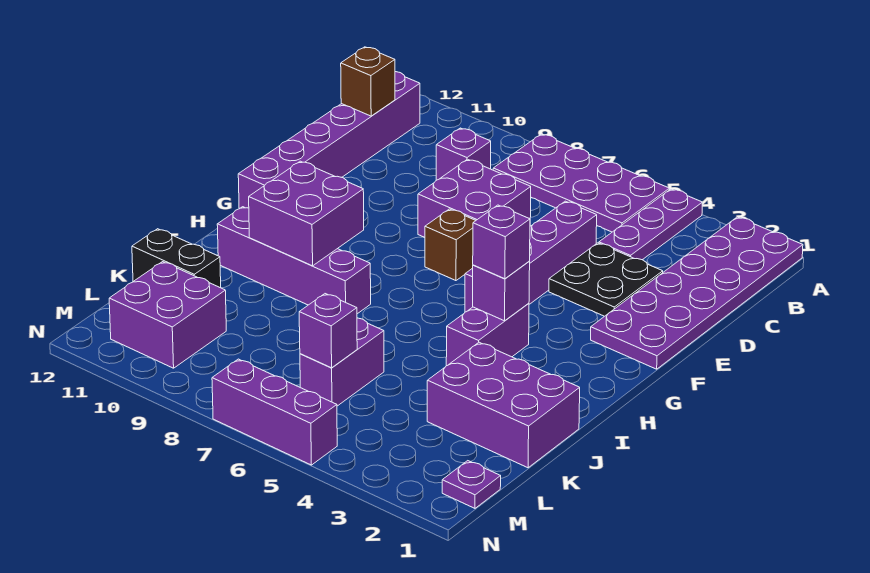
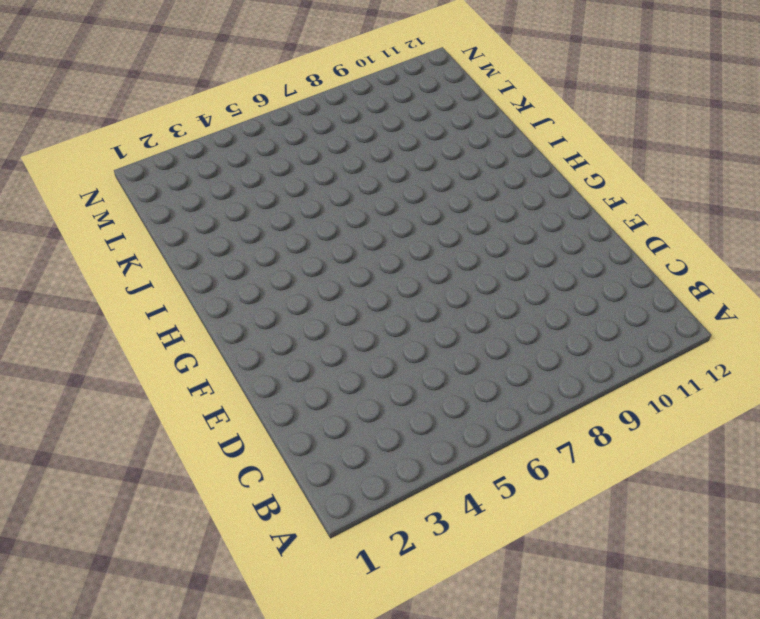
none -> purple plate A1:F2 level 1
none -> purple plate A4:C4 level 1
none -> purple plate A5:B8 level 1

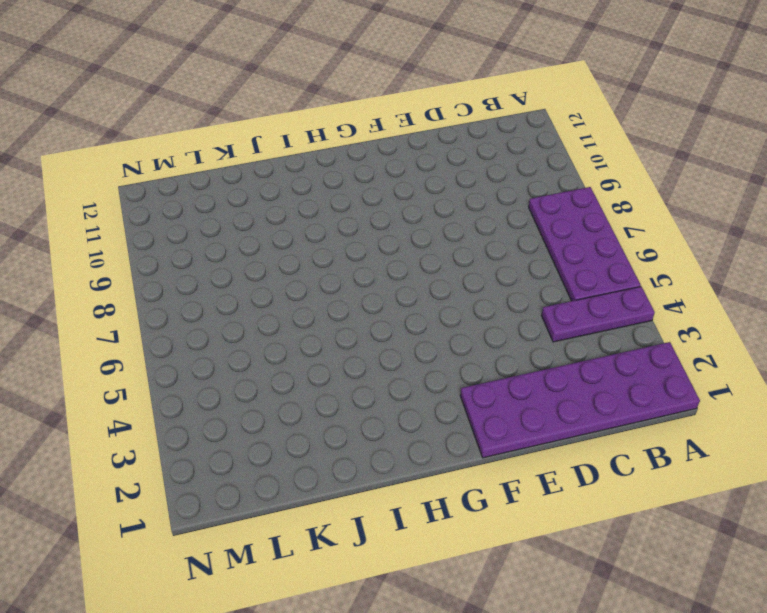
none -> purple brick B12:G12 level 1
none -> purple brick C9 level 1
none -> black plate D3:E4 level 1

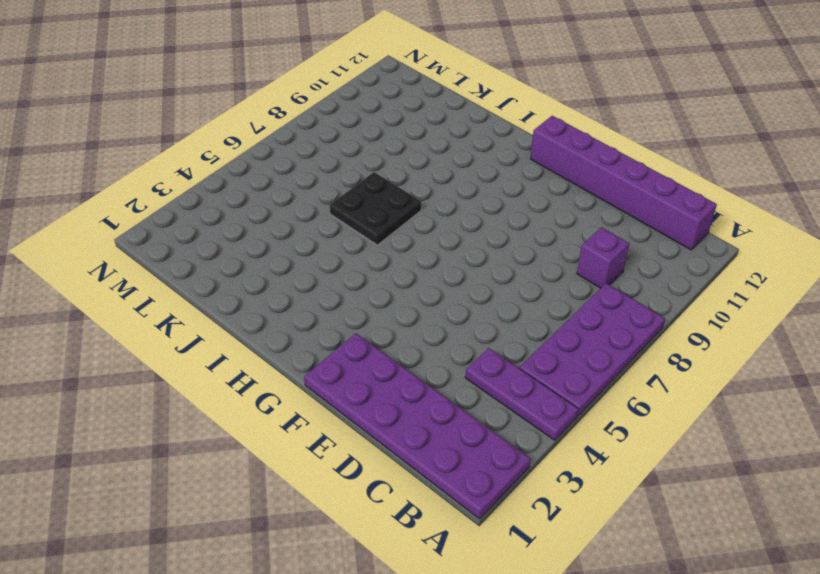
black plate I6:J7 level 1 -> black plate D3:E4 level 1
none -> purple brick D5:G5 level 1
none -> purple brick D7:E8 level 1
none -> brown brick F7 level 1

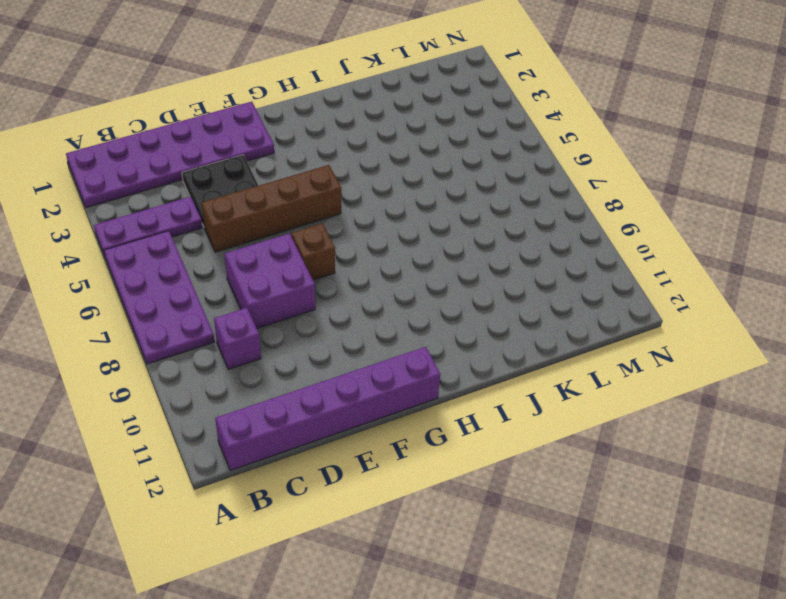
brown brick D5:G5 level 1 -> purple brick D5:G5 level 1
none -> purple brick H4:I4 level 1
none -> purple brick I8:I11 level 1
none -> purple brick J1:K3 level 1

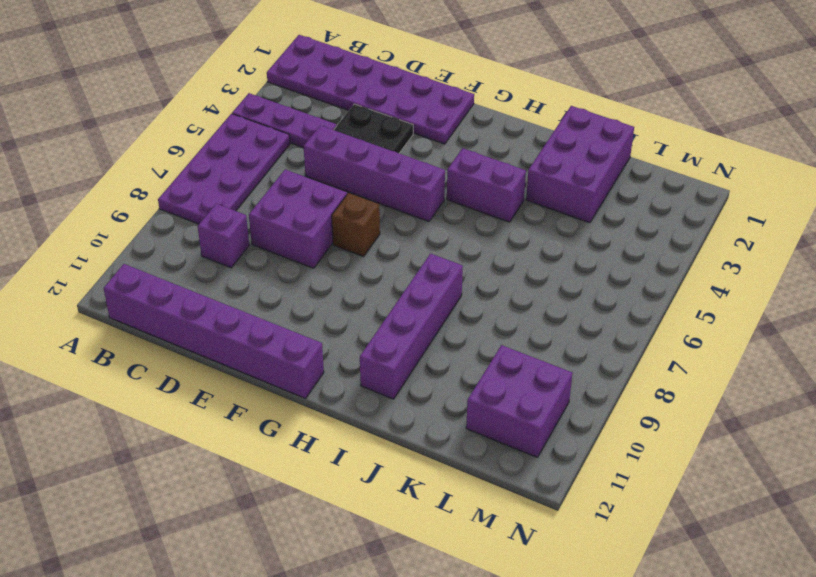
none -> purple brick K6:L6 level 1
none -> black brick K11:K12 level 1
none -> purple plate M1 level 1

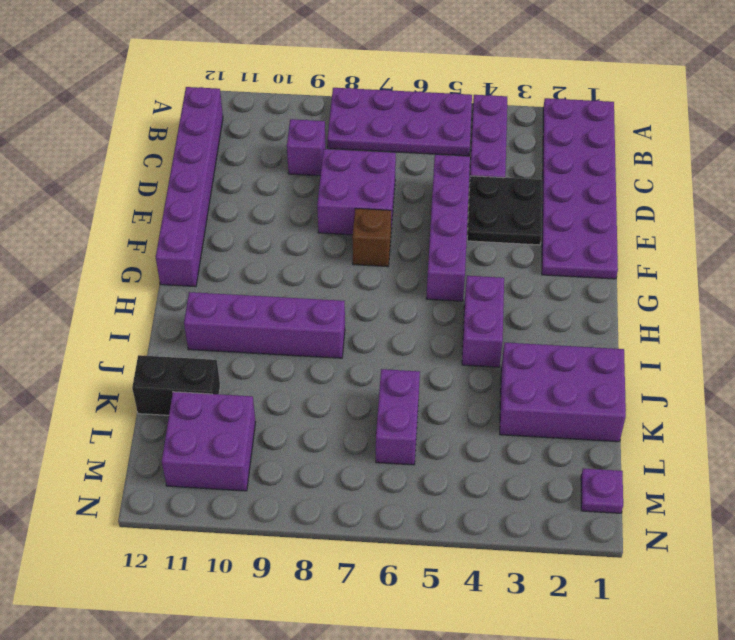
none -> purple brick N5:N7 level 1
none -> brown brick C12 level 2
none -> purple brick H4 level 2

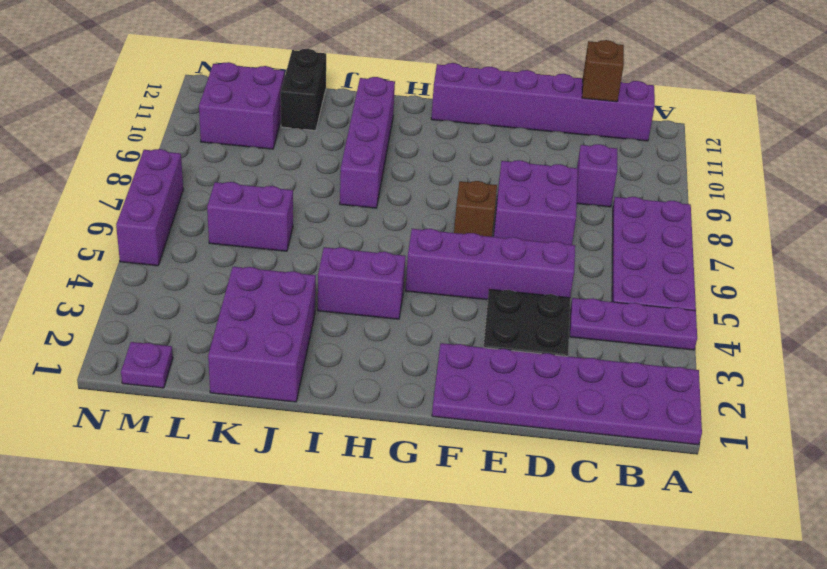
none -> purple brick H4 level 2
none -> purple brick H9:I10 level 2
none -> purple brick L6 level 2

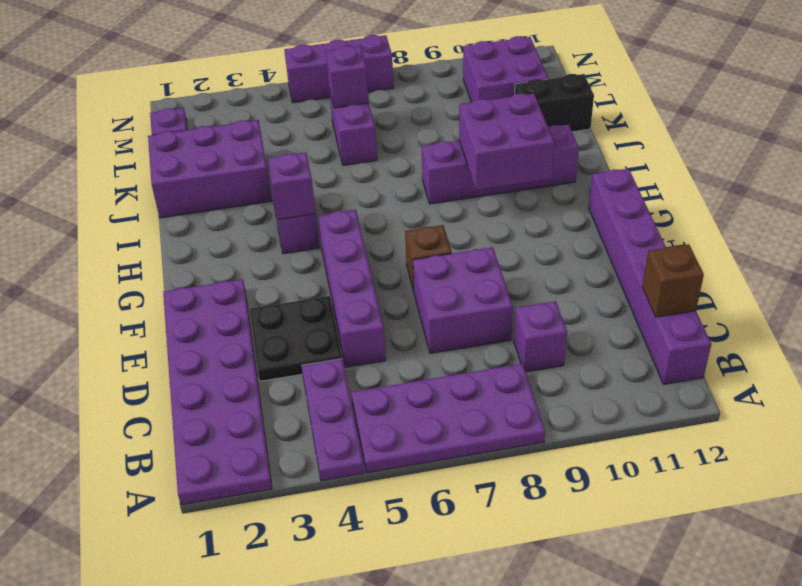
none -> purple brick H4 level 3

